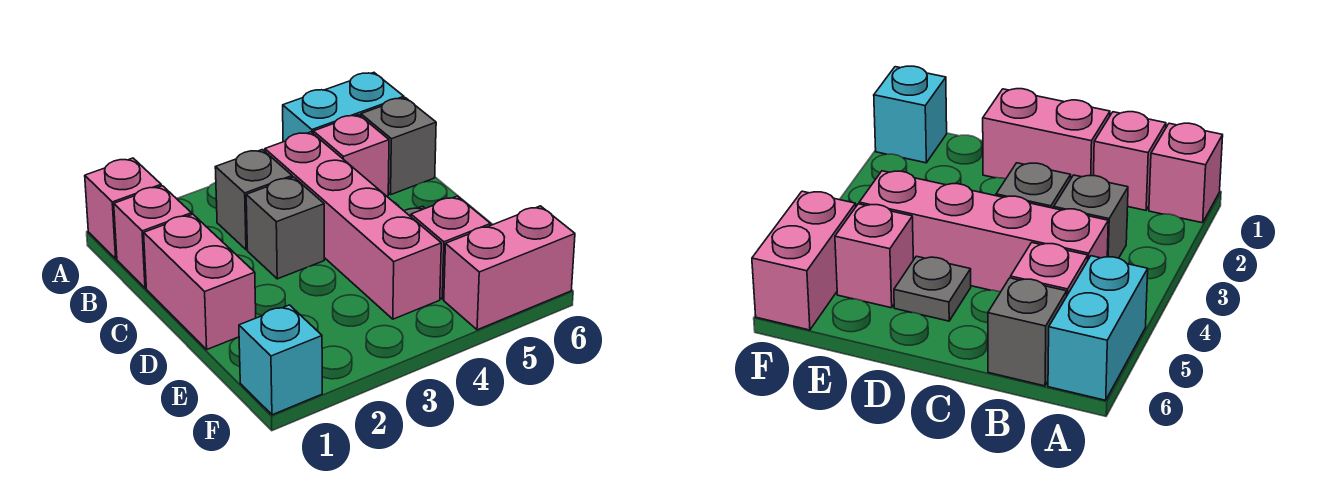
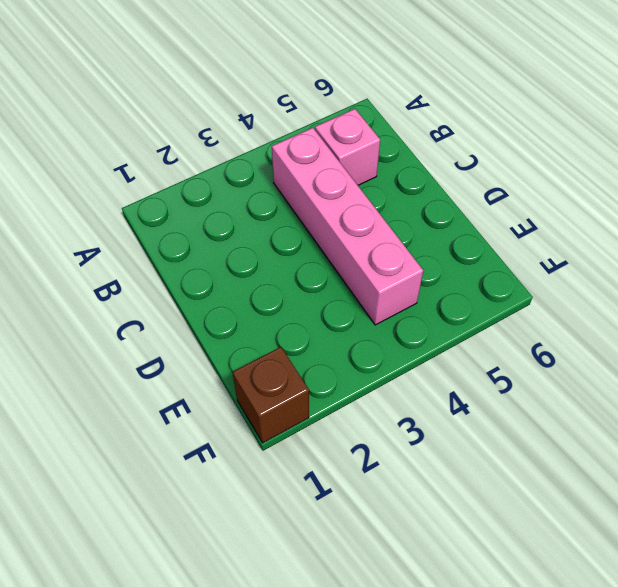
brown brick F1 level 1 -> cyan brick F1 level 1
none -> pink brick A1 level 1
none -> cyan brick A5:A6 level 1
none -> pink brick B1 level 1

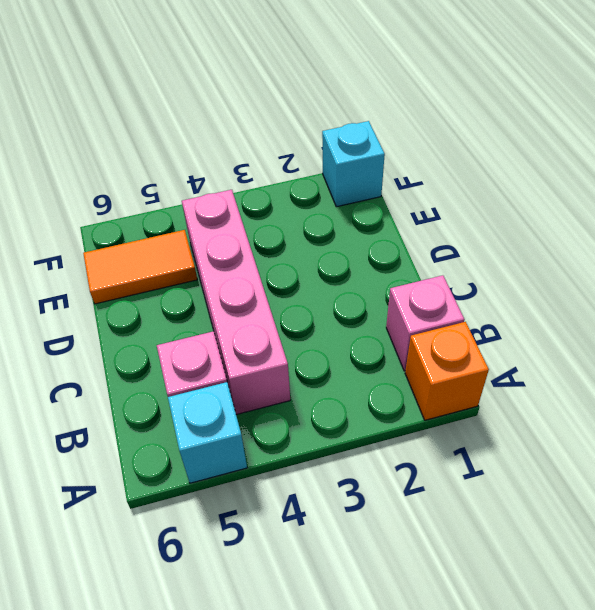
orange brick A1 level 1 -> pink brick A1 level 1
cyan brick A5 level 1 -> cyan brick A5:A6 level 1
orange tile E5:E6 level 1 -> pink brick E5 level 1
none -> grey brick B3 level 1
none -> grey brick B6 level 1
none -> pink brick C1:D1 level 1

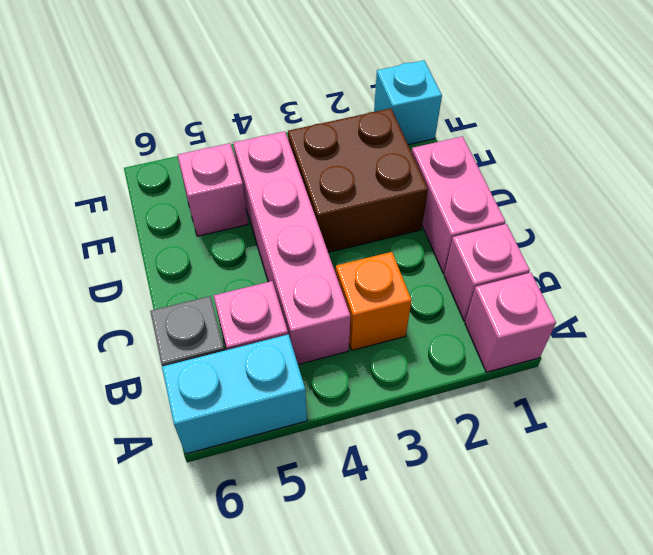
orange brick B3 level 1 -> grey brick B3 level 1
brown brick D2:E3 level 1 -> none
none -> grey brick C3 level 1
none -> grey plate D5 level 1
none -> pink brick F5:F6 level 1

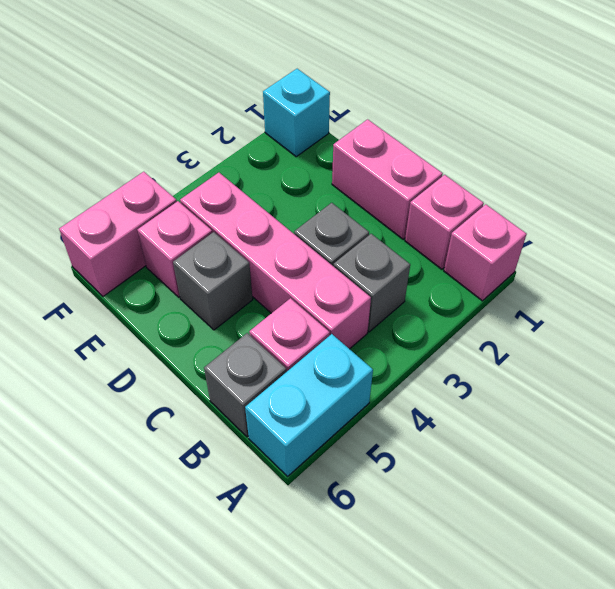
grey brick D5 level 1 -> grey plate D5 level 1

